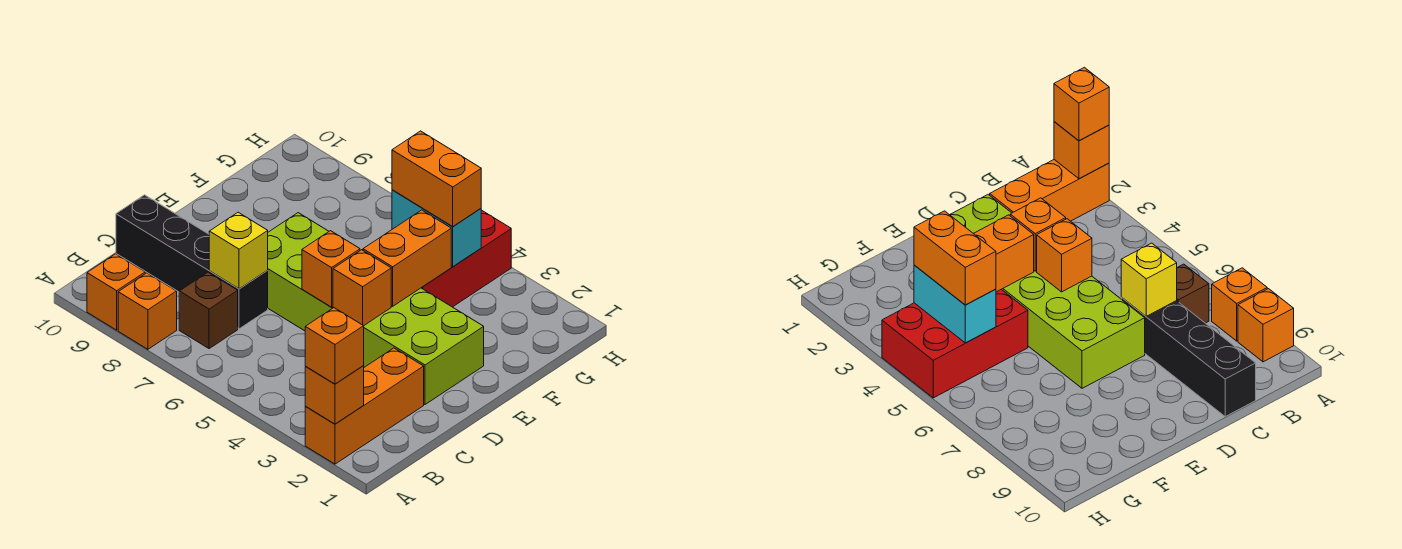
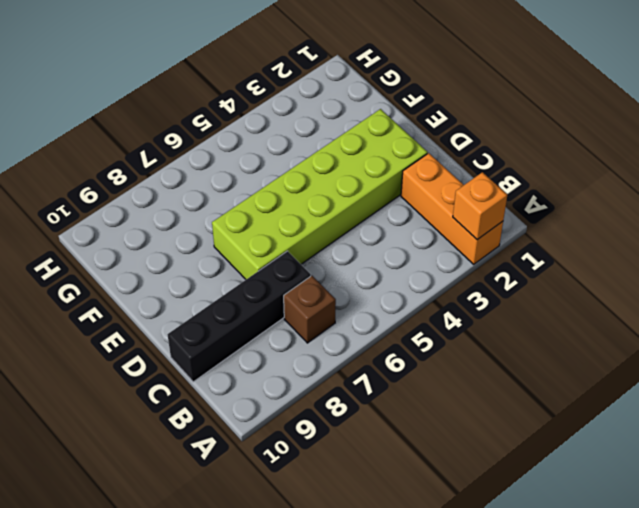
none -> orange brick A8 level 1
none -> orange brick A9 level 1
none -> red brick F4:H5 level 1

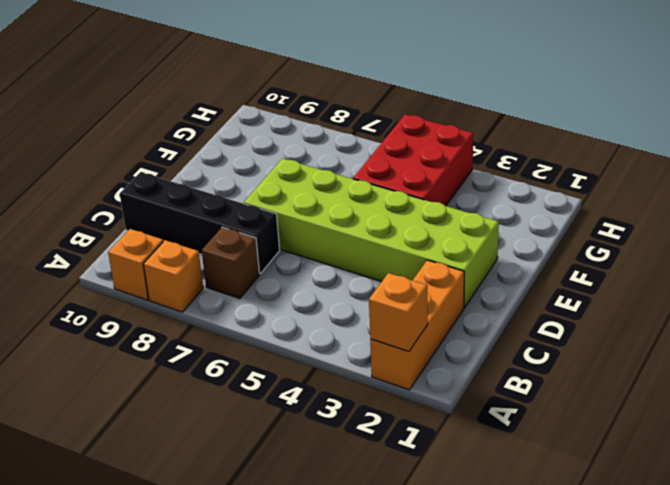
none -> yellow brick C7 level 2
none -> orange brick D4 level 2
none -> orange brick D5 level 2

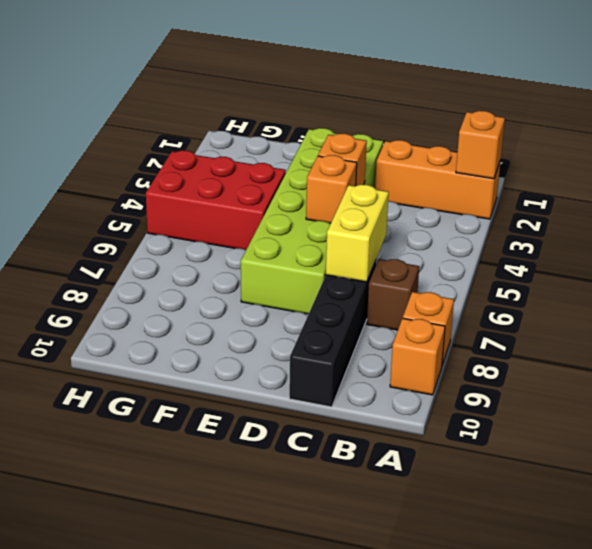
yellow brick C6:C7 level 2 -> yellow brick C7 level 2
none -> orange brick E4:F4 level 2
none -> cyan brick G4:G5 level 2
none -> orange brick A2 level 3

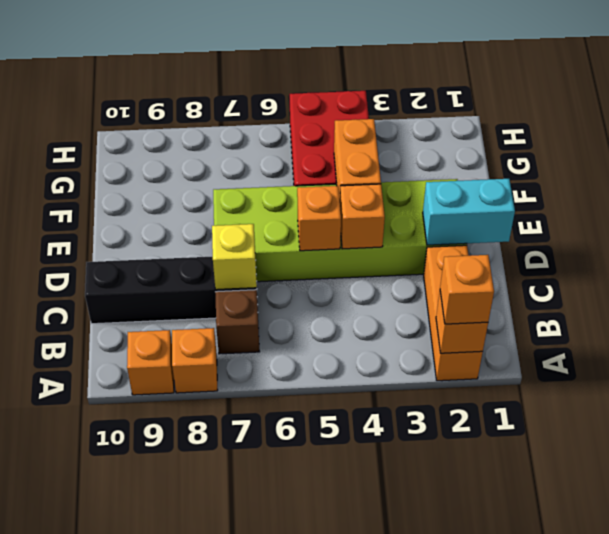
cyan brick D1:D2 level 2 -> cyan brick G4:G5 level 2
none -> orange brick G4:G5 level 3

